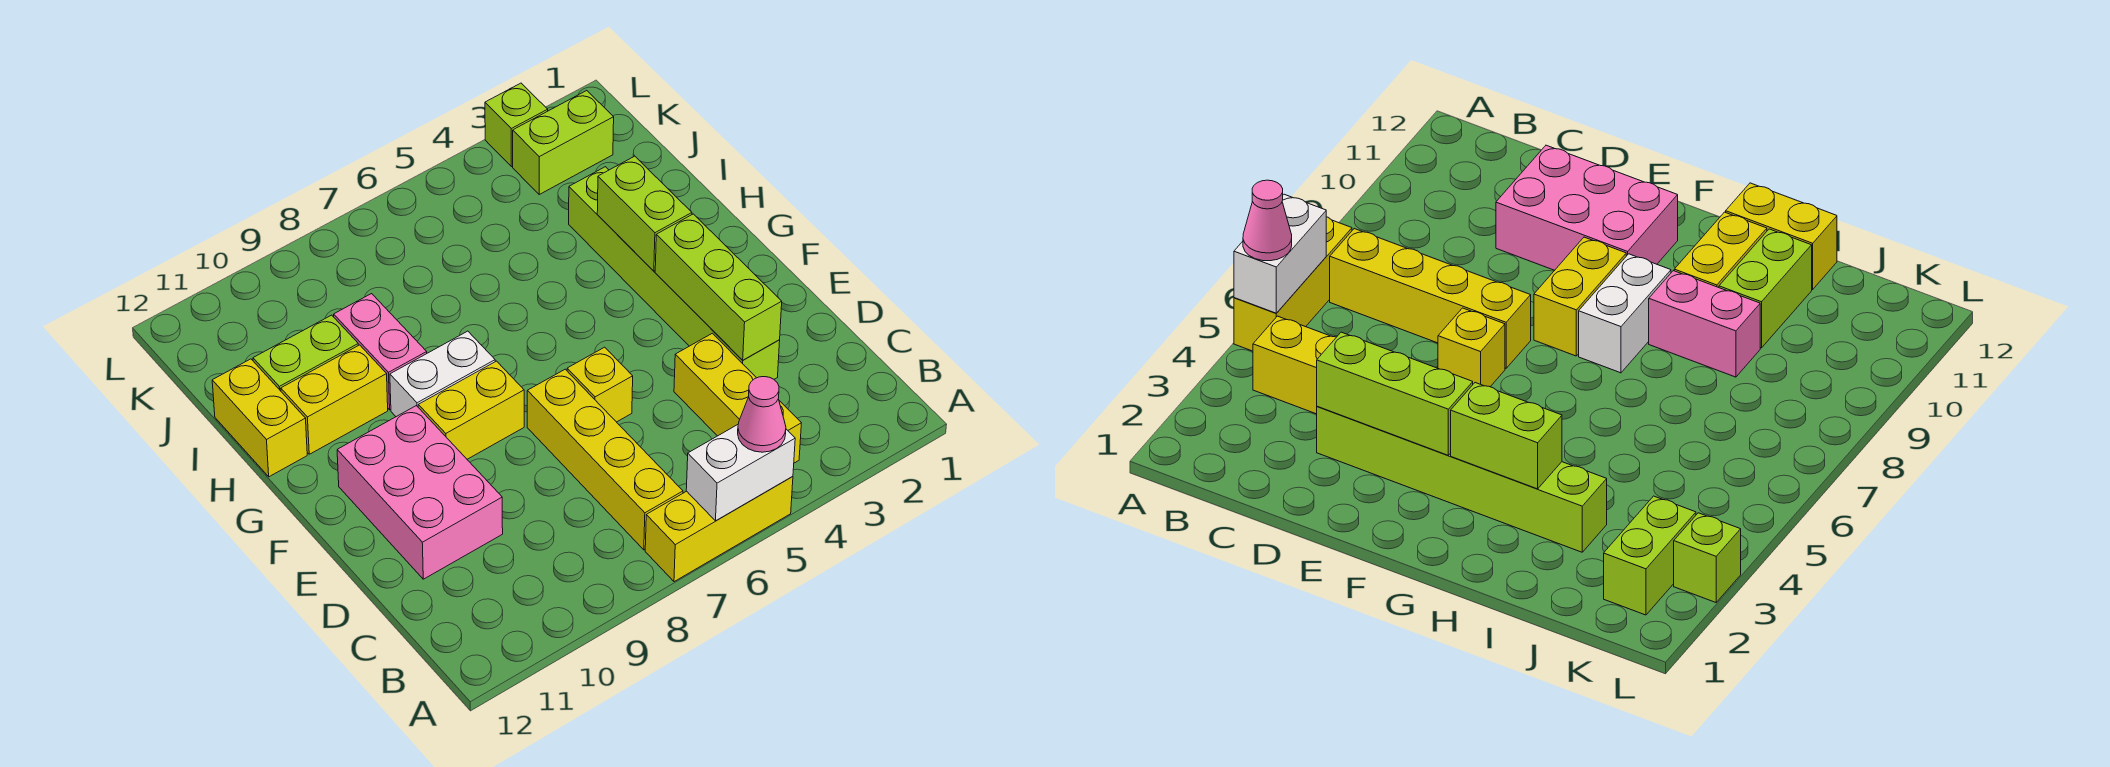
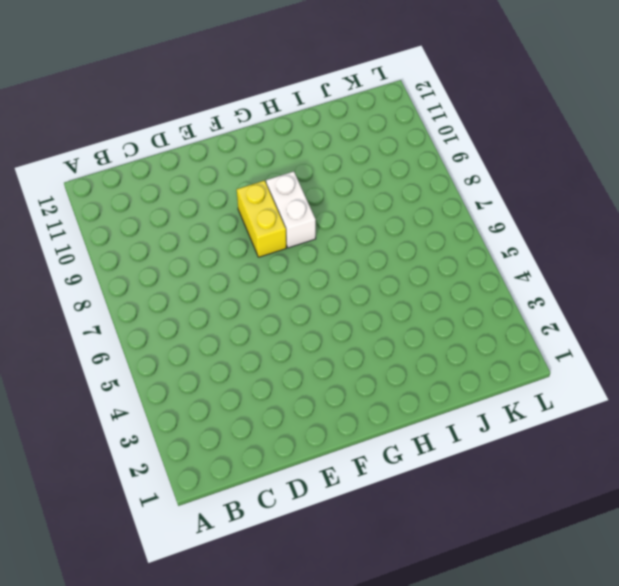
none -> yellow brick A5:A7 level 1
none -> yellow brick B4:D4 level 1
none -> yellow brick B7:E7 level 1

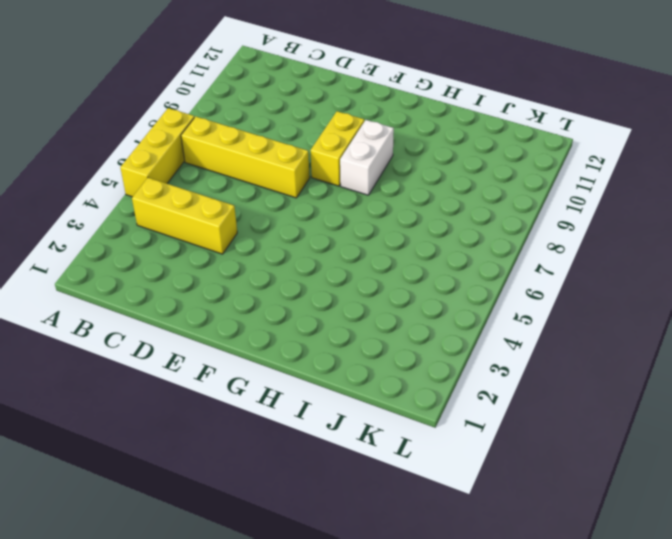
none -> lime brick D3:I3 level 1
none -> pink brick D10:F11 level 1
none -> yellow brick E6 level 1

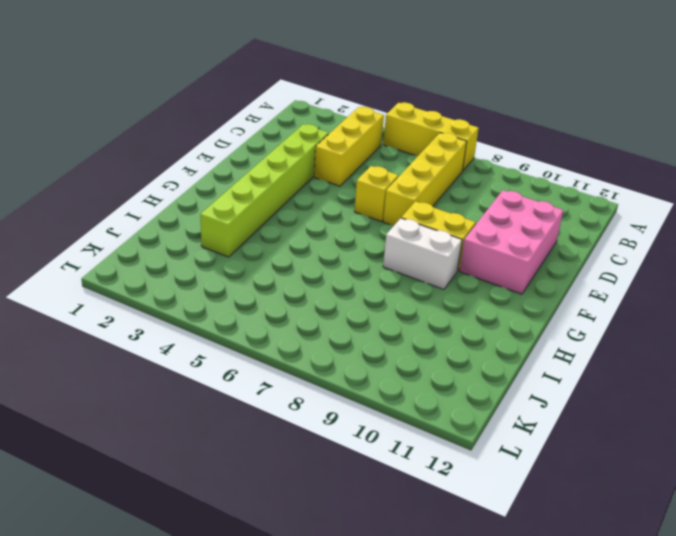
none -> pink brick H9:I9 level 1
none -> yellow brick H10:H11 level 1
none -> yellow brick H12:I12 level 1

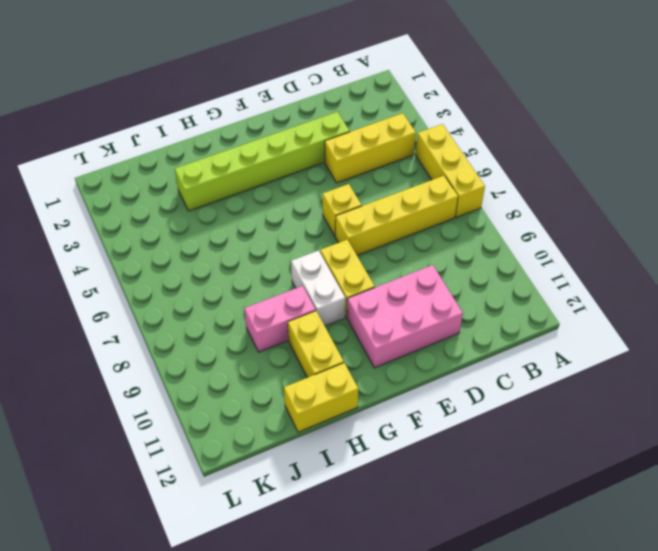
none -> lime brick I10:I11 level 1
none -> lime brick K2:K3 level 1
none -> lime brick L3 level 1

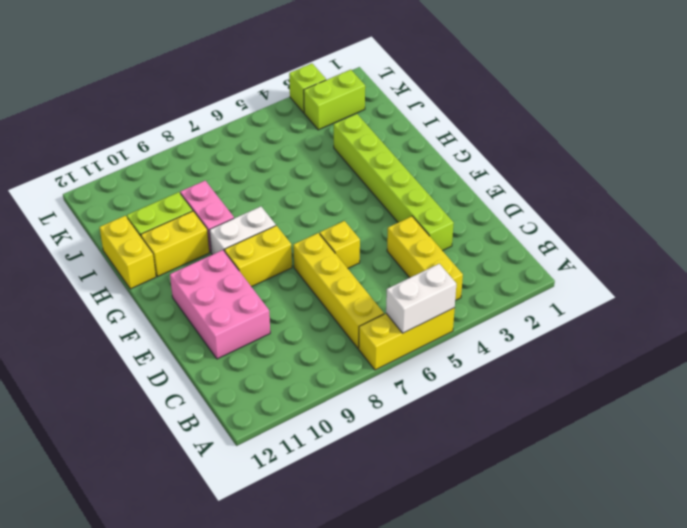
none -> lime brick D3:F3 level 2
none -> lime brick G3:H3 level 2
none -> pink cone A5 level 3

